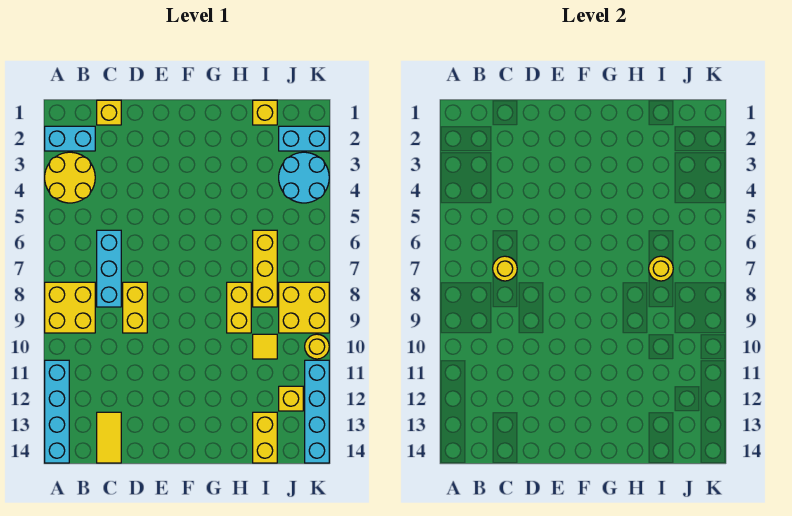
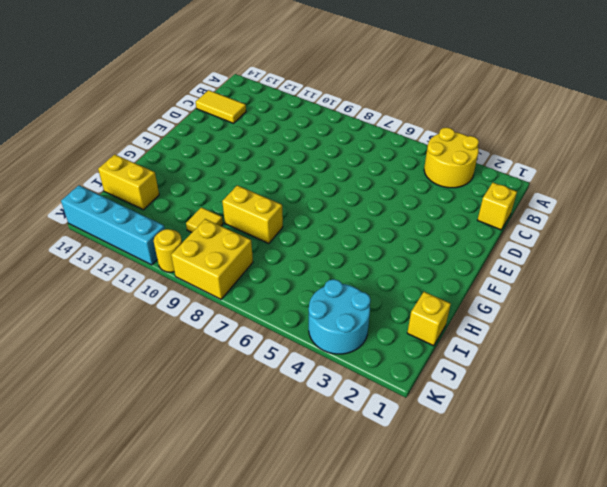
none -> cyan brick A2:B2 level 1
none -> yellow brick A8:B9 level 1
none -> cyan brick A11:A14 level 1

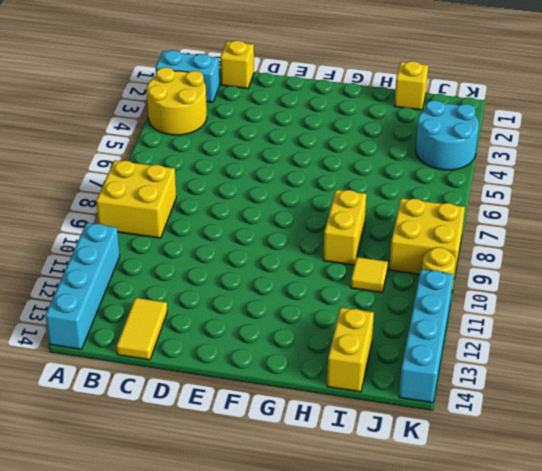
none -> cyan brick C6:C8 level 1
none -> yellow brick D8:D9 level 1
none -> yellow brick I6:I8 level 1

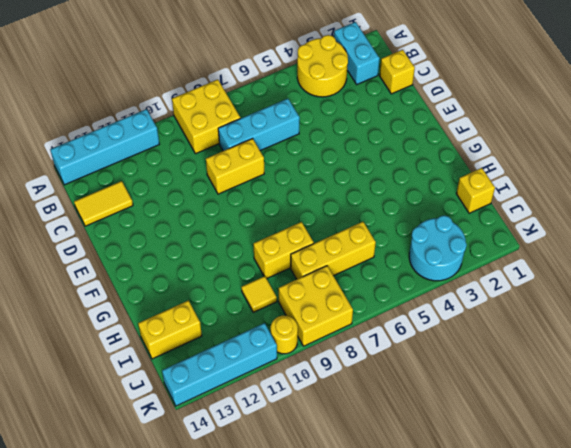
none -> cyan brick J2:K2 level 1
none -> yellow brick J12 level 1
none -> yellow round brick C7 level 2

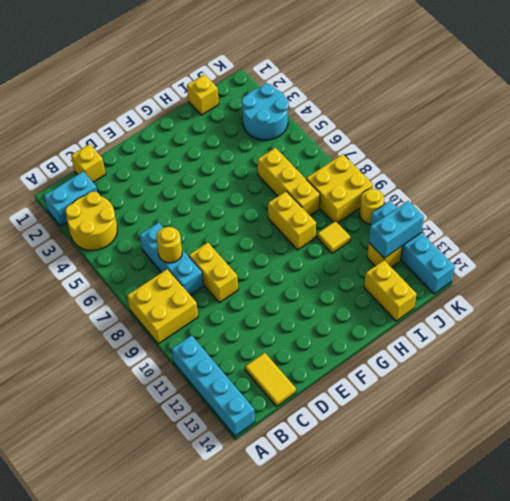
cyan brick J12:K12 level 2 -> cyan brick J2:K2 level 1
none -> yellow round brick I7 level 2

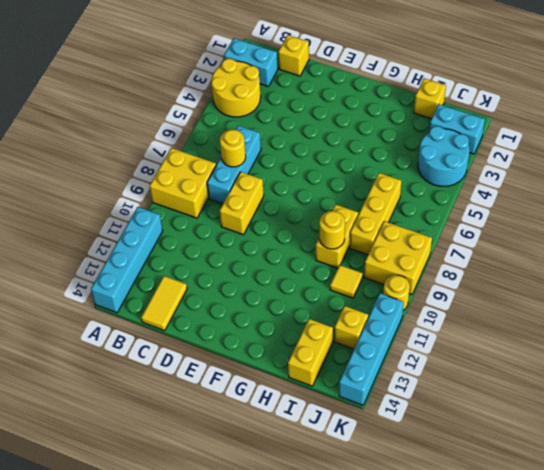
yellow round brick H9 level 2 -> yellow round brick I7 level 2

